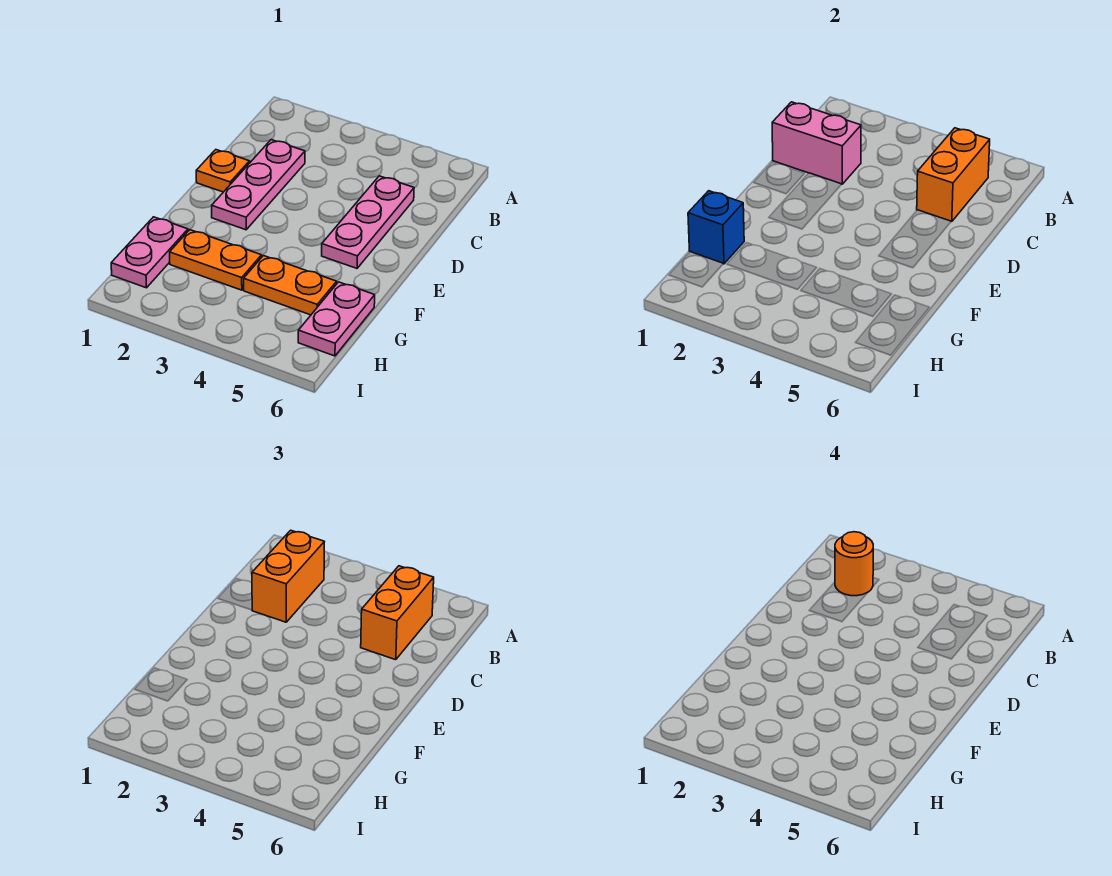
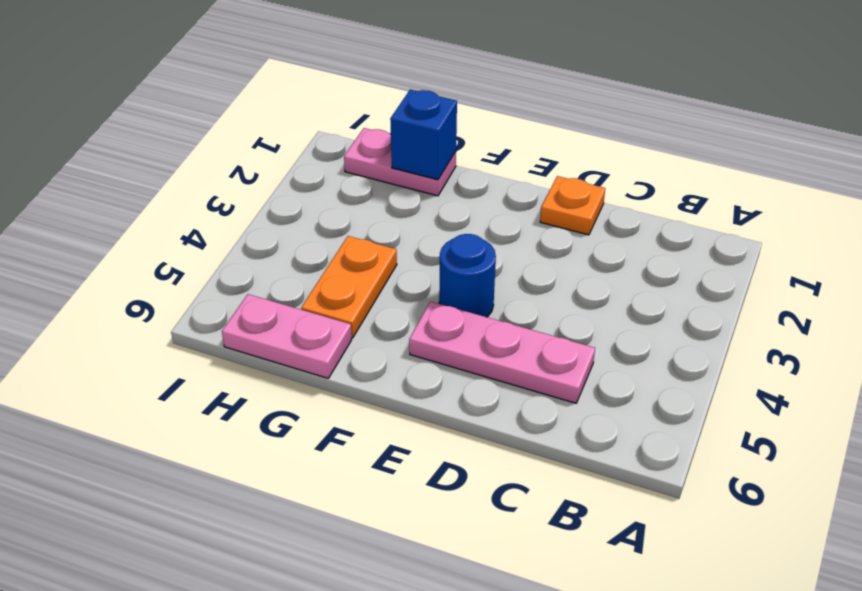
blue round brick E4 level 1 -> none
none -> pink plate C2:E2 level 1
none -> orange plate G2:G3 level 1
none -> orange brick B5:C5 level 2

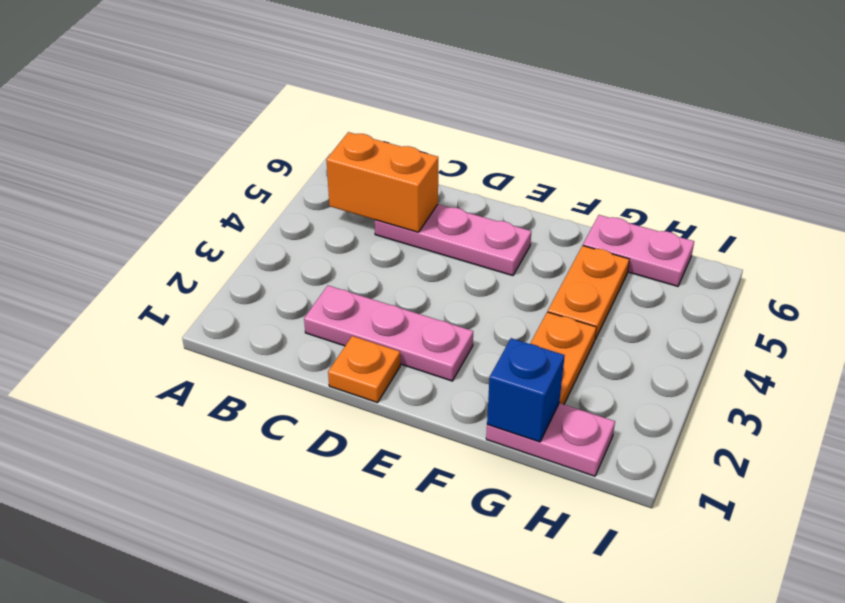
none -> pink brick C1:C2 level 2
none -> orange brick B2:C2 level 3
none -> orange brick B5:C5 level 3

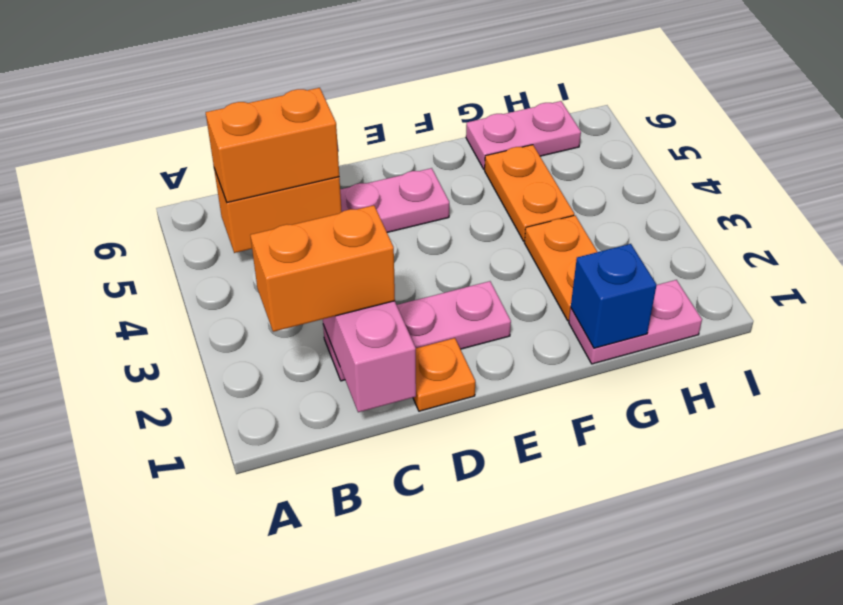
none -> orange round brick B2 level 4

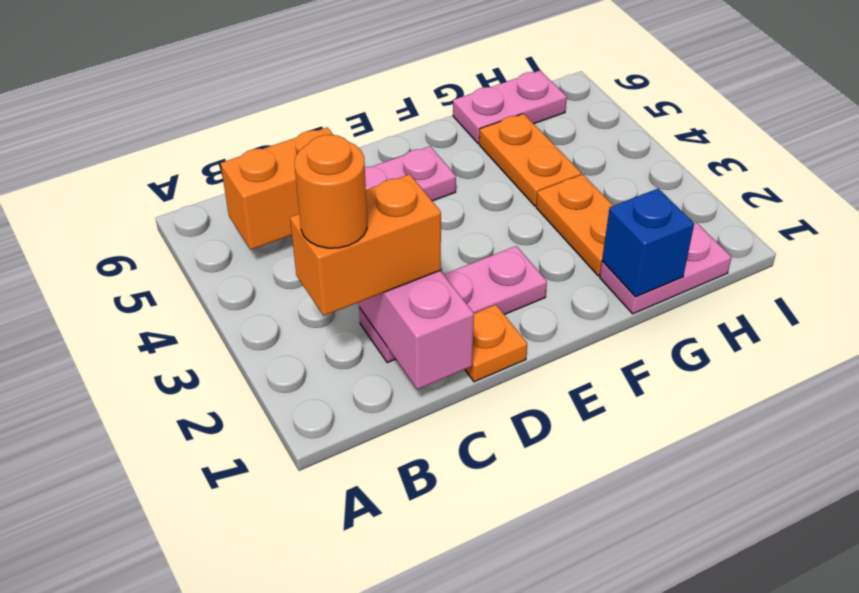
none -> orange brick B5:C5 level 3

